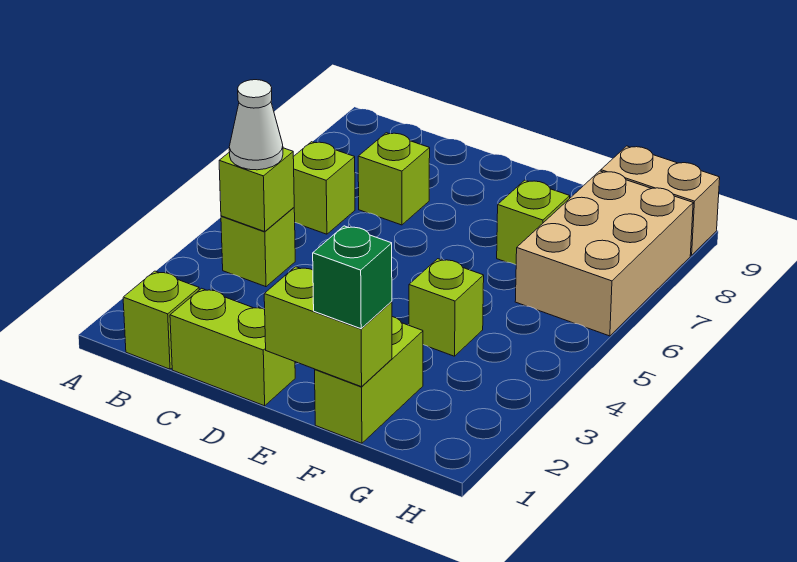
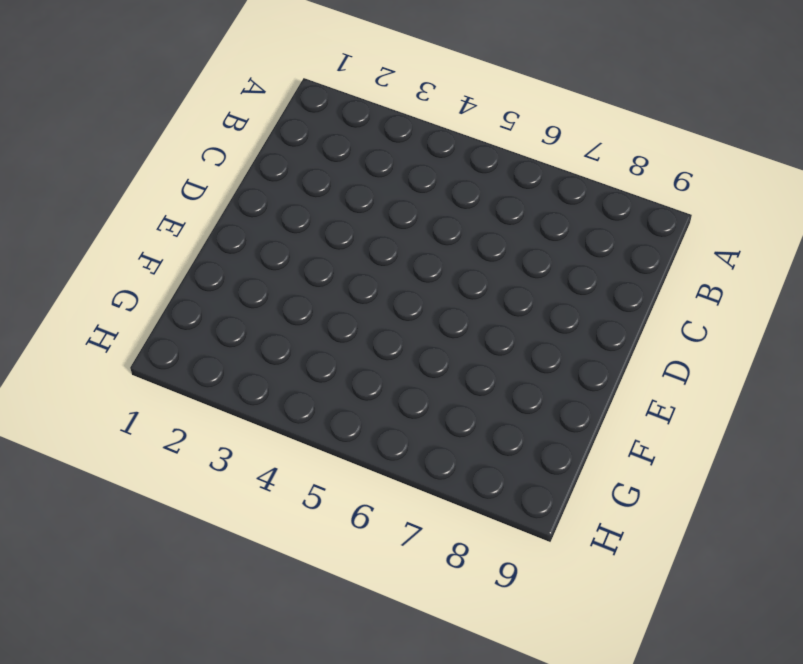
none -> lime brick B1 level 1
none -> lime brick B4 level 1
none -> lime brick B6 level 1

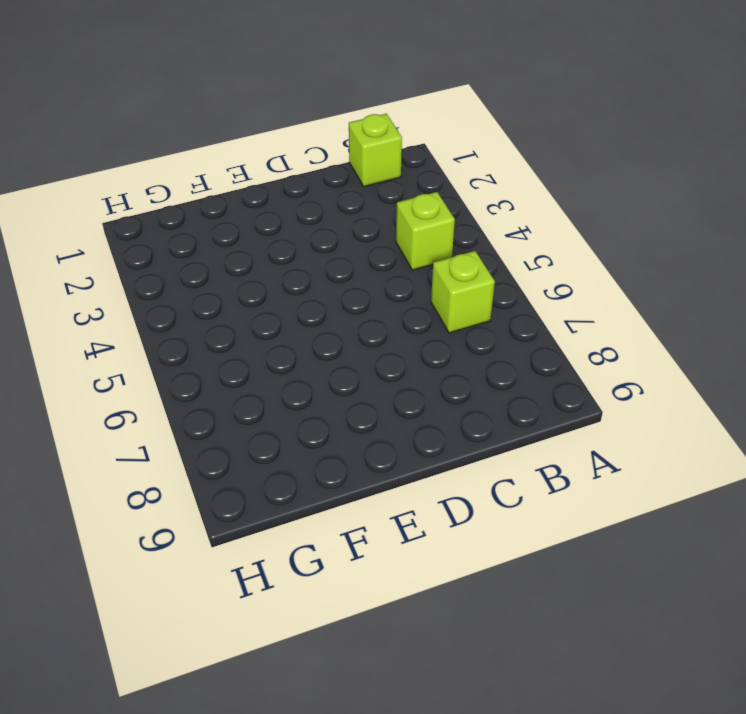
none -> lime brick C1:D1 level 1
none -> lime brick C7 level 1
none -> lime brick F1:F2 level 1

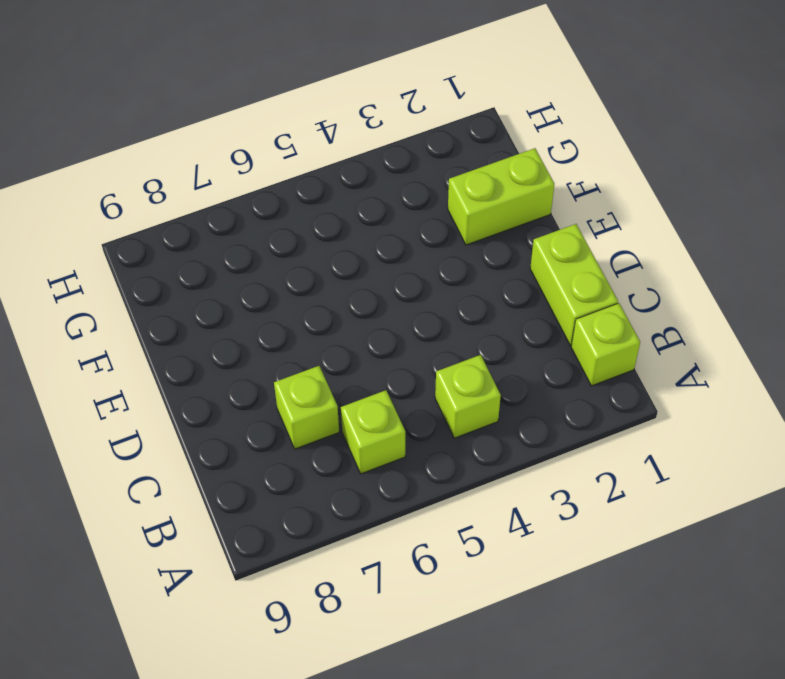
none -> lime brick F4 level 1
none -> lime brick F7 level 1
none -> tan brick G6:H8 level 1

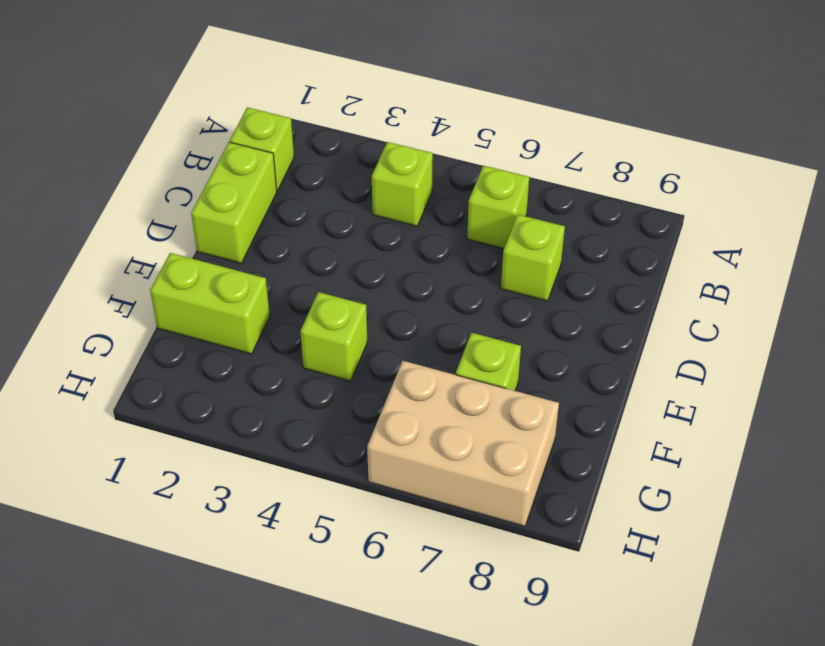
none -> tan brick G9:H9 level 1
none -> lime brick B4 level 2
none -> lime brick E1:F1 level 2

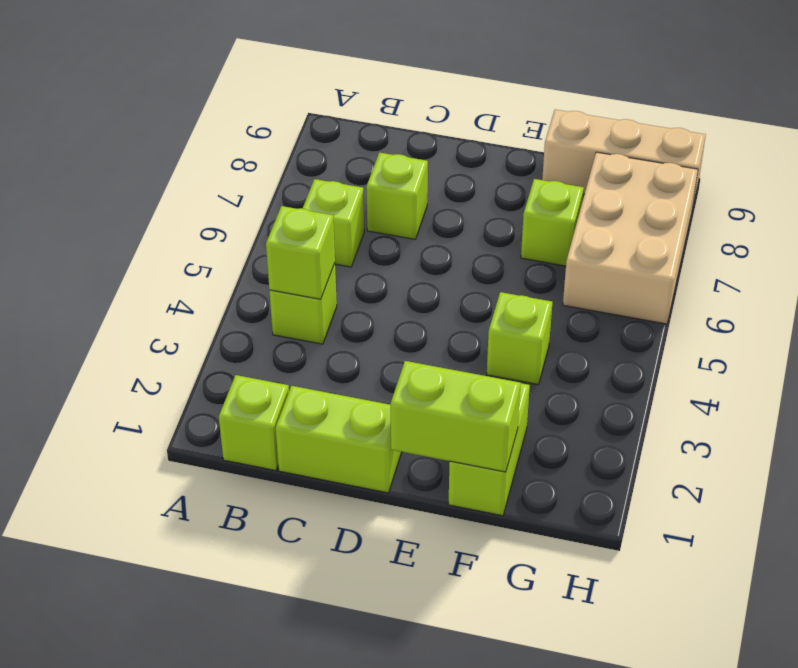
tan brick F9:H9 level 1 -> tan brick G9:H9 level 1
none -> white cone B4 level 3
none -> green brick F1 level 3

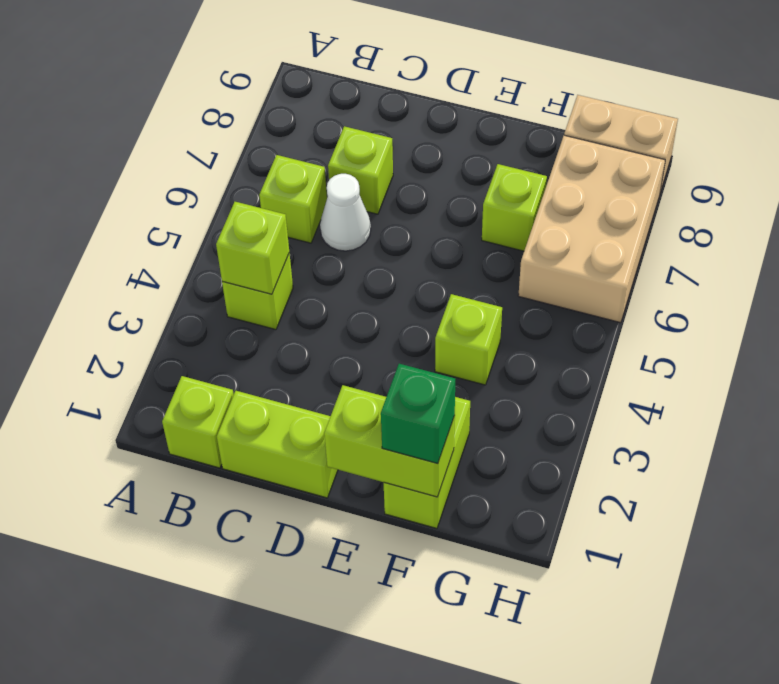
white cone C6 level 1 -> white cone B4 level 3

